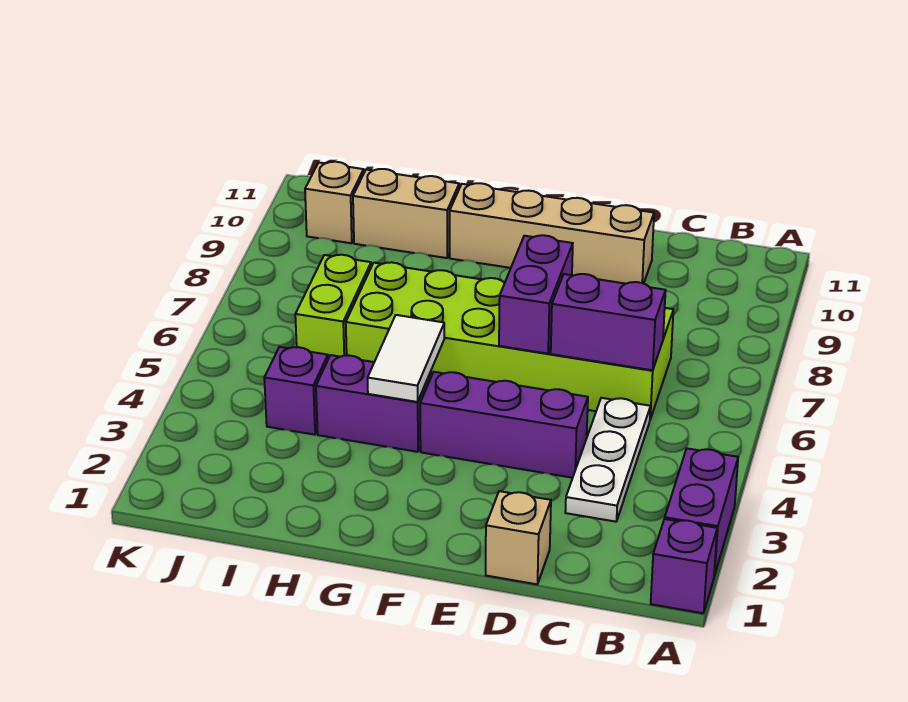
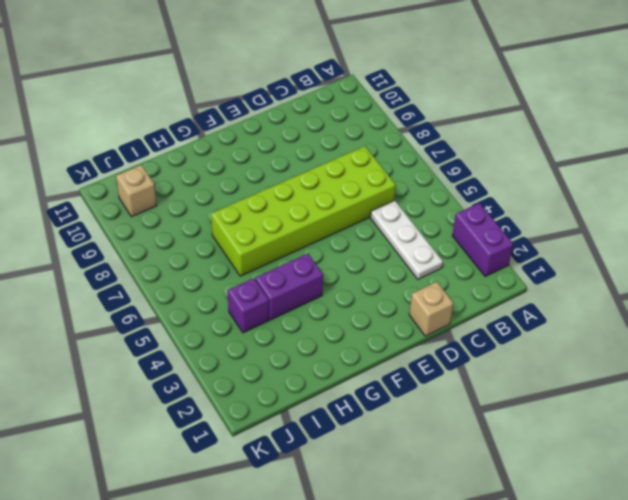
none -> purple brick A1 level 1
none -> purple brick D4:F4 level 1
none -> tan brick D10:G10 level 1

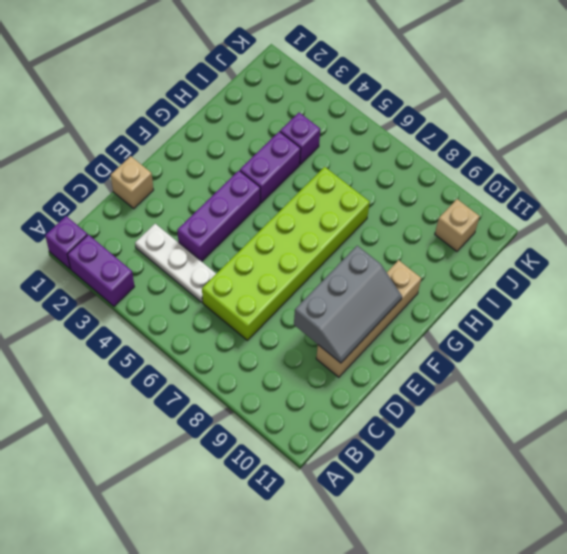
grey slope D9:F10 level 2 top 9 -> none
none -> tan brick H10:I10 level 1
none -> lime brick I6:I7 level 1
none -> purple brick C6:D6 level 2

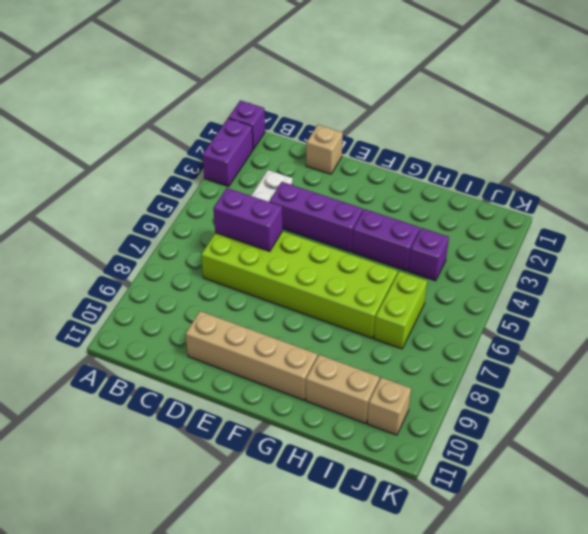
none -> purple brick E6:E7 level 2
none -> white tile G4:G5 level 2

